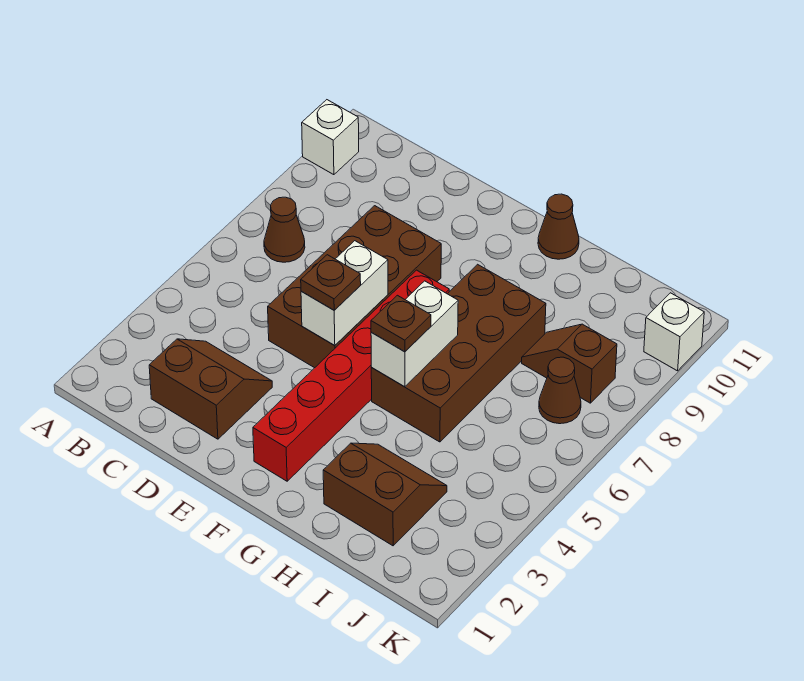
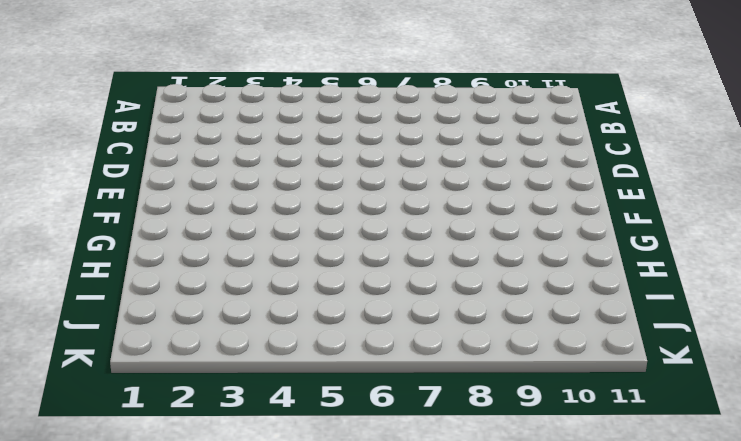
none -> white brick A10 level 1
none -> brown cone B7 level 1
none -> brown slope C2:D3 level 1 top 2

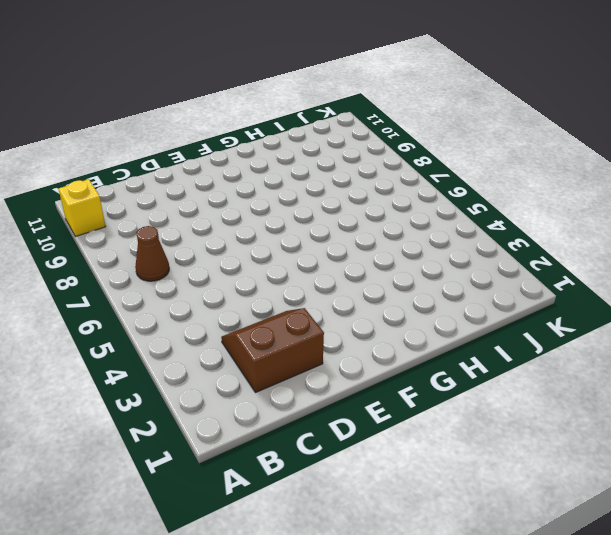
yellow brick A10 level 1 -> white brick A10 level 1
none -> brown brick D5:E8 level 1
none -> red brick F2:F7 level 1
none -> brown brick G5:H8 level 1

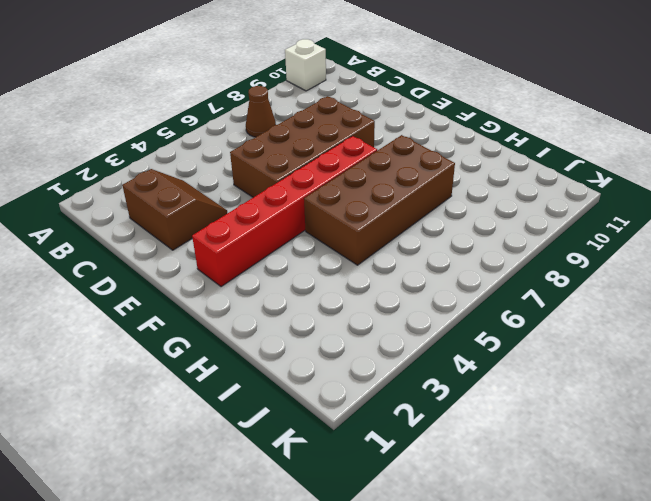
none -> brown cone G11 level 1
none -> brown slope H2:I3 level 1 top 2
none -> brown slope I8:J8 level 1 top J

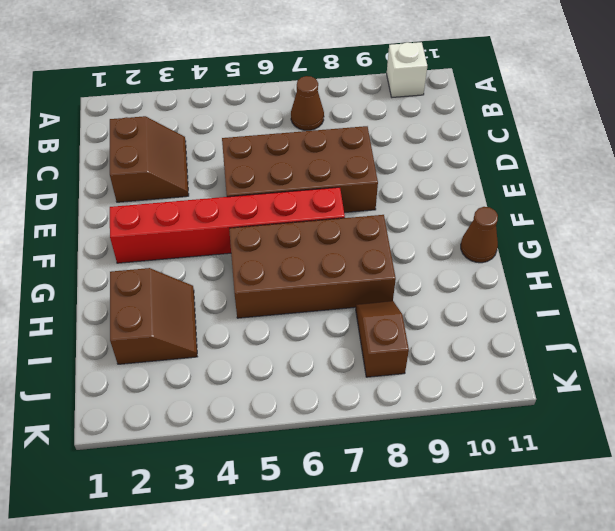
none -> brown cone J7 level 1
none -> white brick K10 level 1
none -> white brick E5:E6 level 2

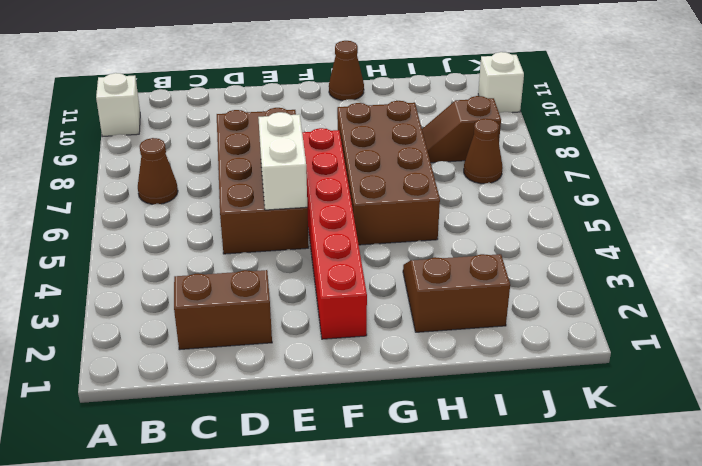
none -> white brick G5:G6 level 2
none -> brown plate E5 level 3
none -> brown plate G5 level 3

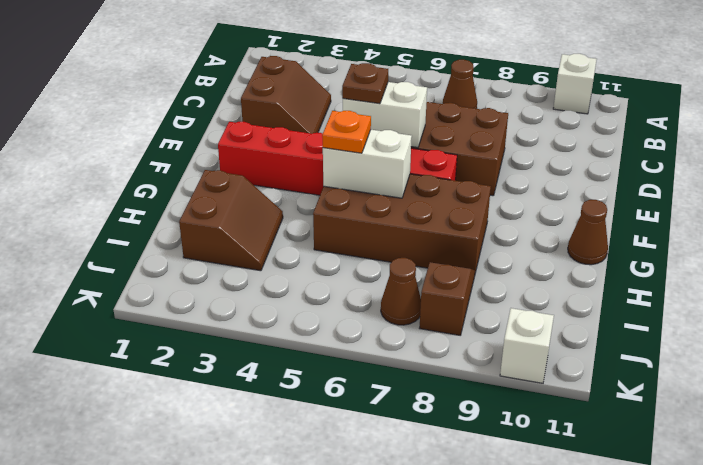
orange plate G5 level 3 -> brown plate G5 level 3

